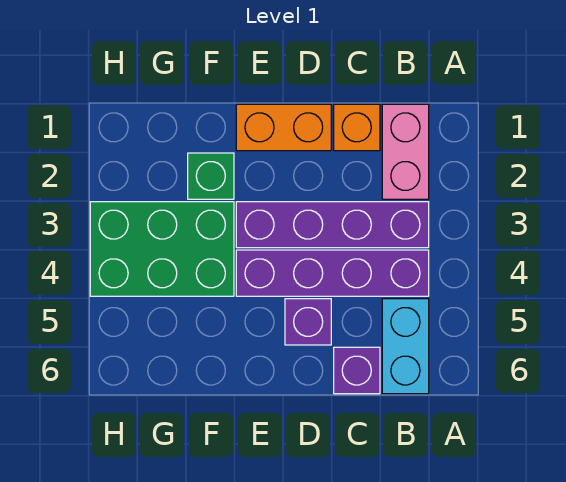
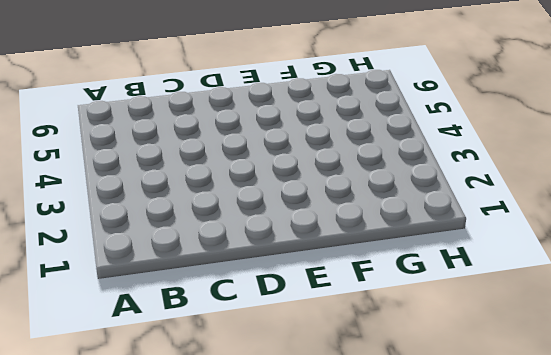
none -> pink brick B1:B2 level 1
none -> purple brick B3:E3 level 1

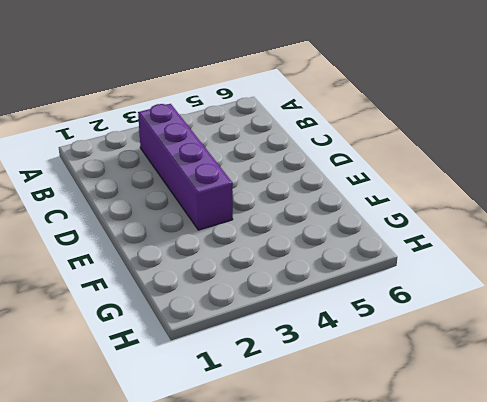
none -> pink brick B1:B2 level 1
none -> purple brick B4:E4 level 1

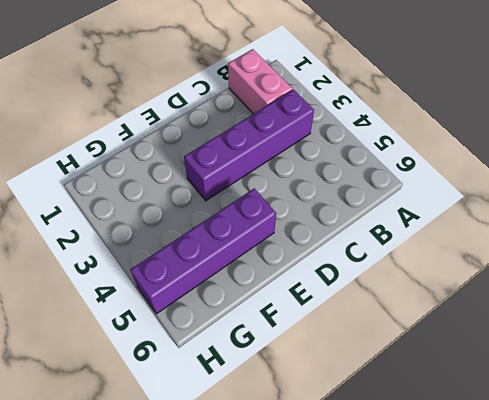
purple brick E5:H5 level 1 -> purple brick B4:E4 level 1
none -> cyan brick B5:B6 level 1
none -> orange brick C1 level 1

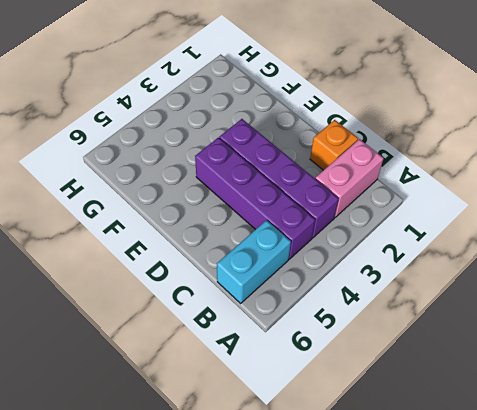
none -> purple brick C6 level 1
none -> orange brick D1:E1 level 1

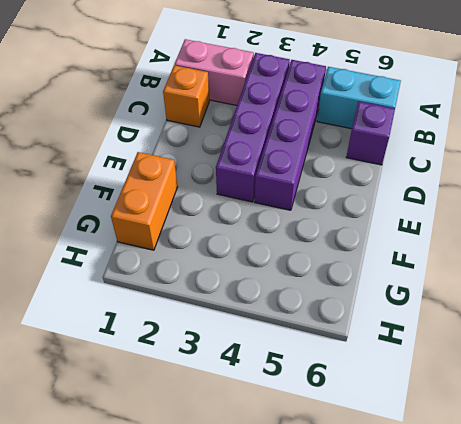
orange brick F1:G1 level 1 -> orange brick D1:E1 level 1
none -> purple brick D5 level 1
none -> green brick F2 level 1

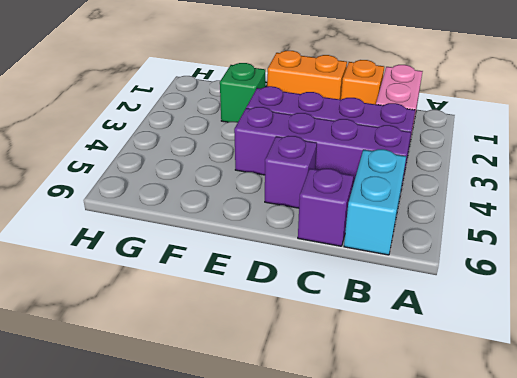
none -> green brick F3:H4 level 1

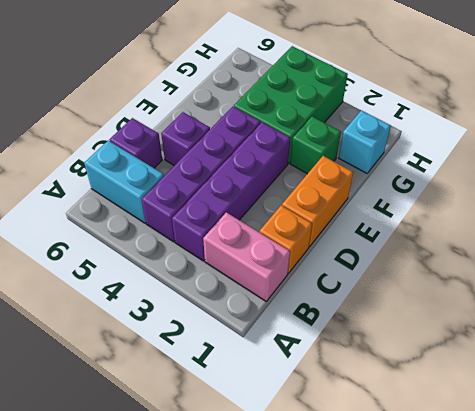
cyan brick G1 level 1 -> none

